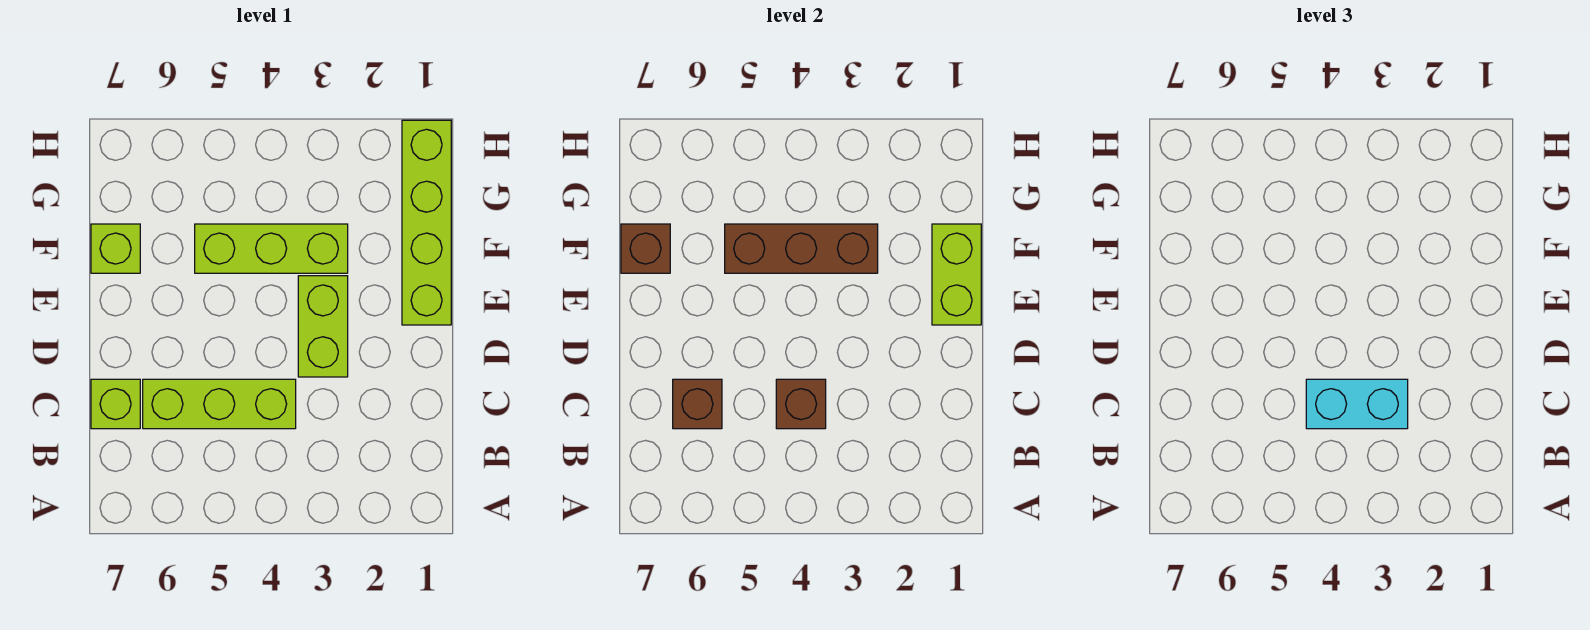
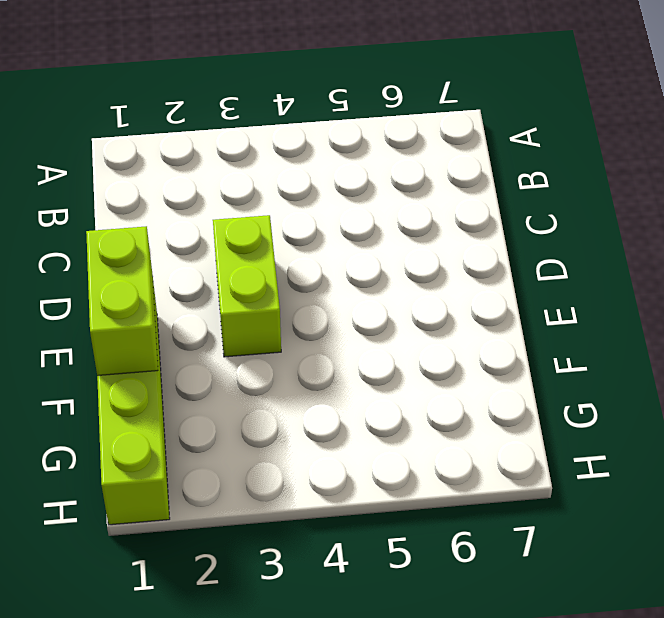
none -> lime brick C4:C6 level 1
none -> lime brick C7 level 1
none -> lime brick F3:F5 level 1

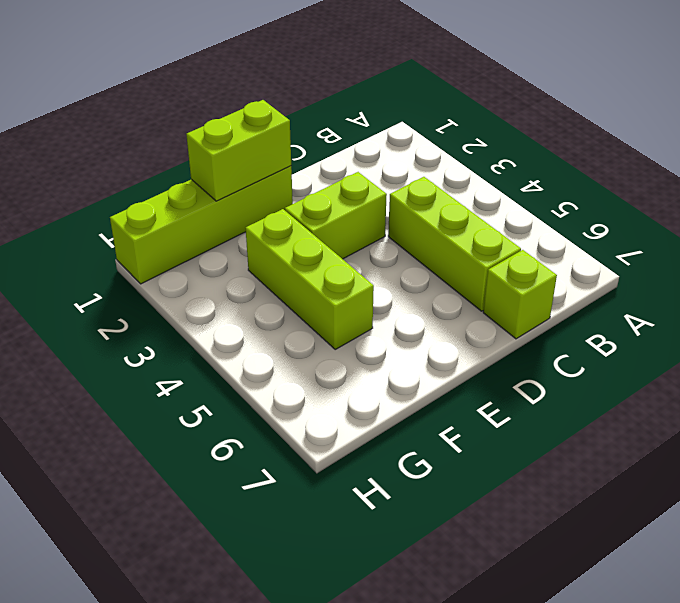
none -> lime brick F7 level 1
none -> brown brick C4 level 2
none -> brown brick C6 level 2

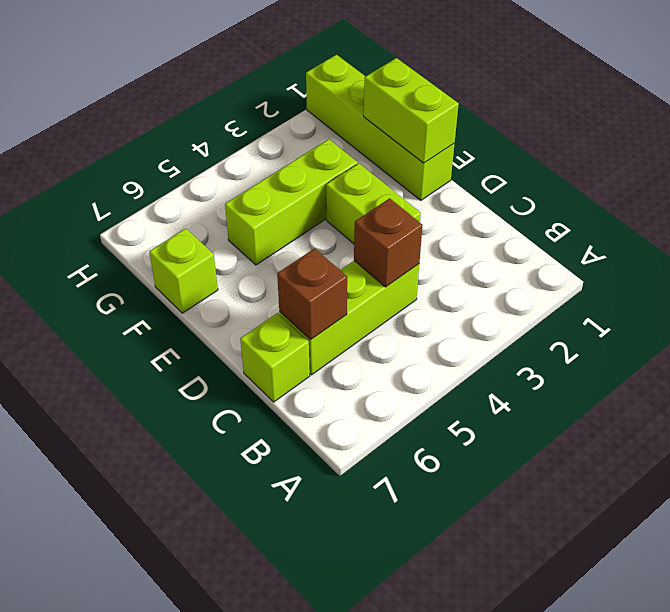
none -> brown brick F3:F5 level 2
none -> brown brick F7 level 2
none -> cyan brick C3:C4 level 3

